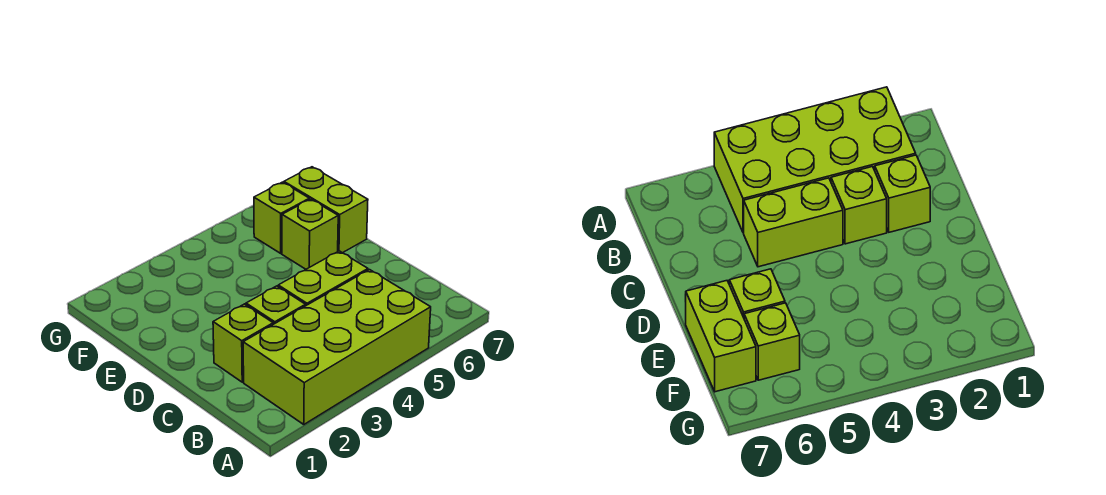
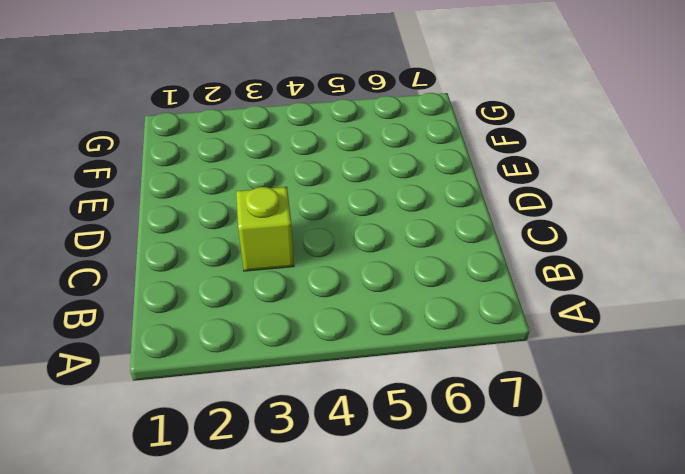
none -> lime brick A2:B5 level 1
none -> lime brick C2 level 1

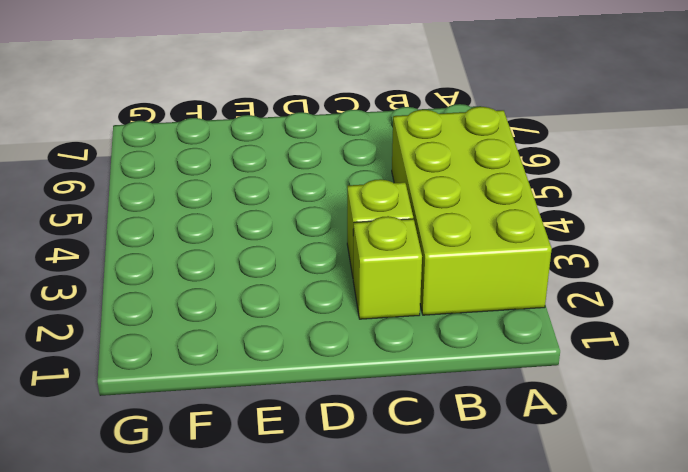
none -> lime brick C4:C5 level 1
none -> lime brick E6 level 1

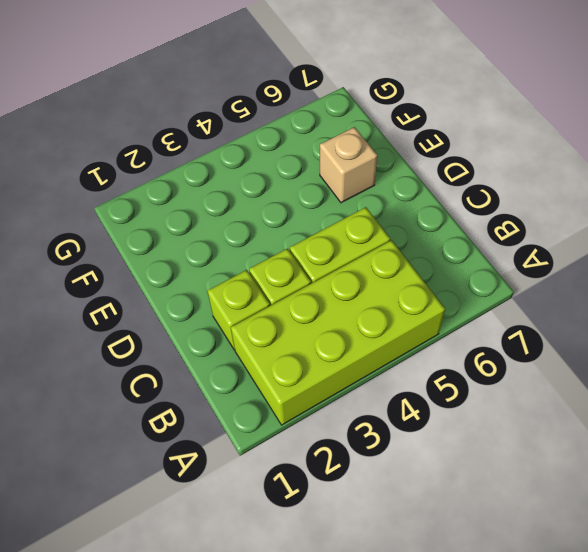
tan brick E6 level 1 -> lime brick E6 level 1
none -> lime brick E7:F7 level 1
none -> lime brick F6 level 1

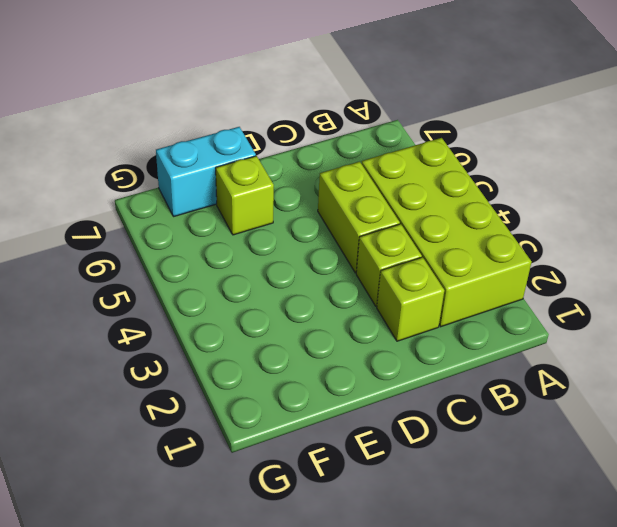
cyan brick E7:F7 level 1 -> lime brick E7:F7 level 1
none -> lime brick F6 level 1

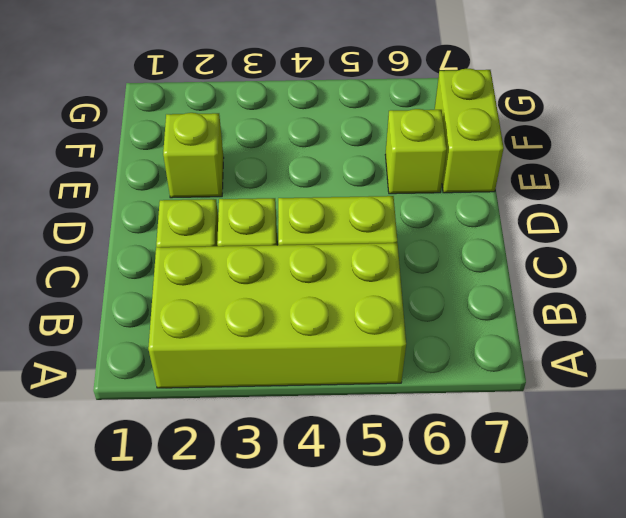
lime brick E2 level 1 -> lime brick F6 level 1

